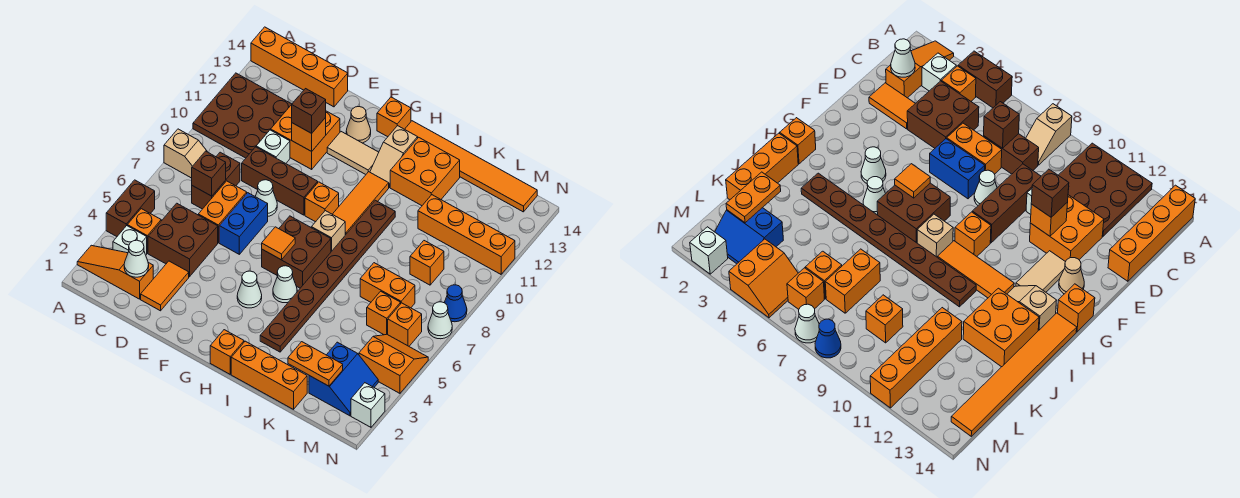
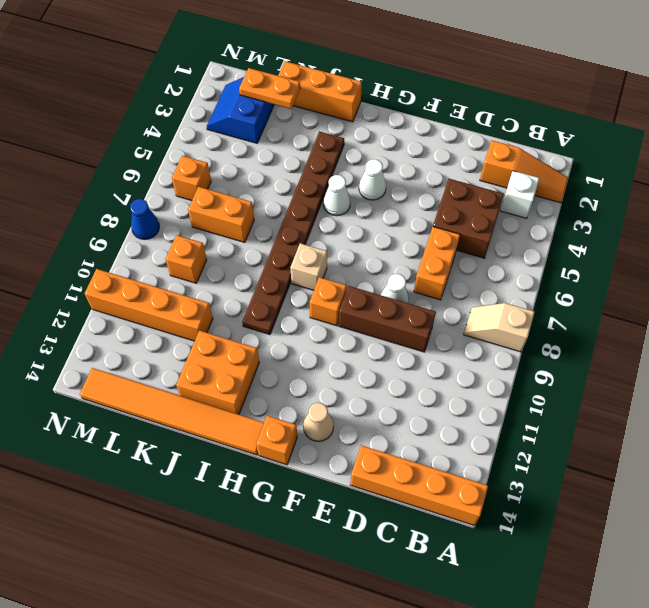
none -> brown brick A4:A5 level 1
none -> brown plate A10:C12 level 1
none -> orange brick B4 level 1
none -> brown brick C7:C8 level 1

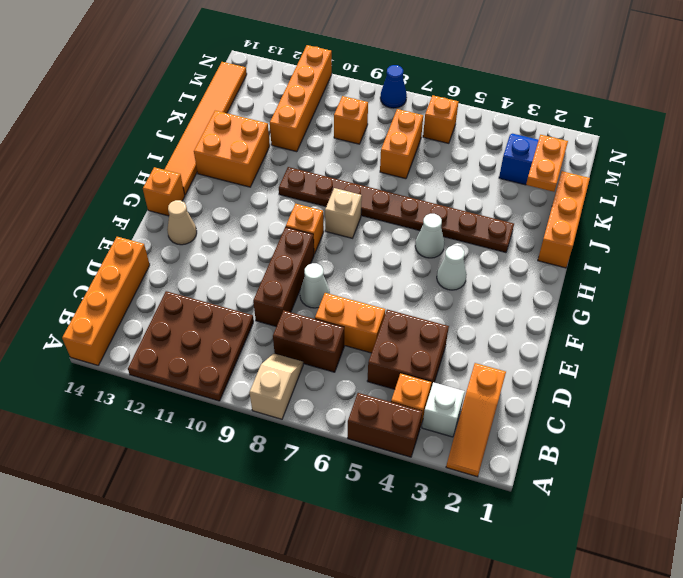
none -> orange tile D2:D3 level 1
none -> white brick D10 level 1
none -> orange brick D11:E12 level 1
none -> blue brick E6:E7 level 1

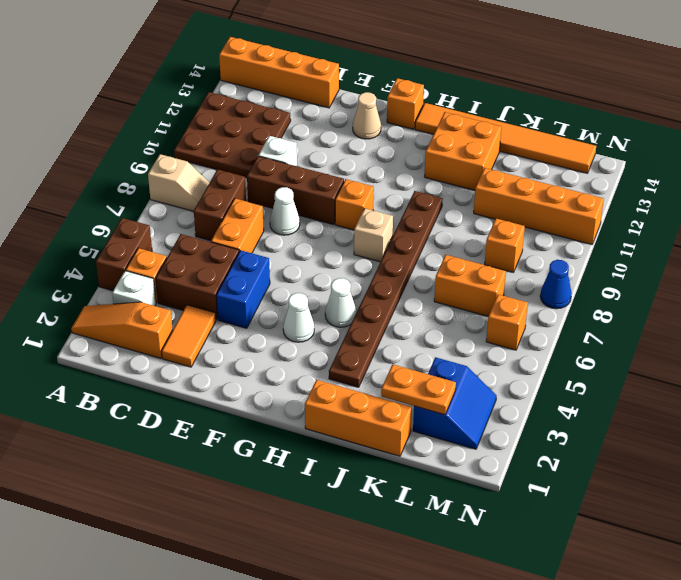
blue brick E4:E5 level 1 -> blue brick E6:E7 level 1
none -> orange brick D11:E12 level 1
none -> tan tile F12:G12 level 1
none -> brown brick G6:H7 level 1
none -> orange brick H1 level 1

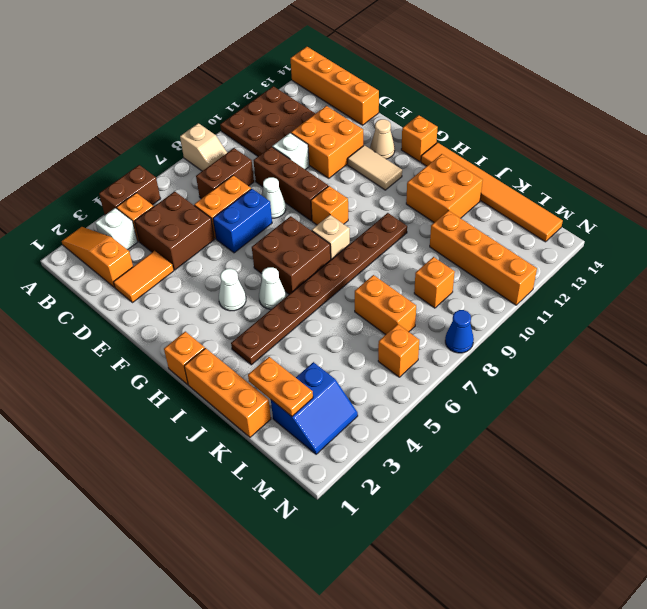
none -> orange tile H9:H11 level 1
none -> tan slope H12:H13 level 1 top 13
none -> orange brick L6 level 1
none -> orange slope M4:N5 level 1 top 4

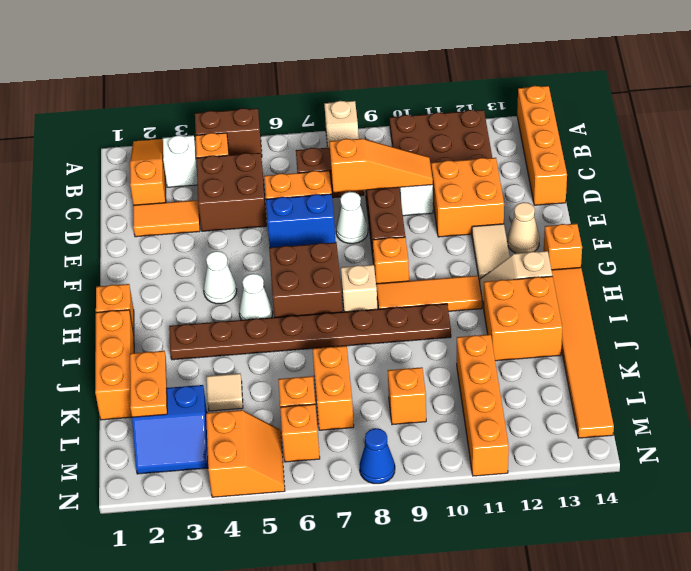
orange slope D8:D10 level 2 top 8 -> none
tan tile K4 level 1 -> none
none -> white brick N2 level 1
none -> white cone N7 level 1
none -> white cone C2 level 2
none -> brown brick C7 level 2

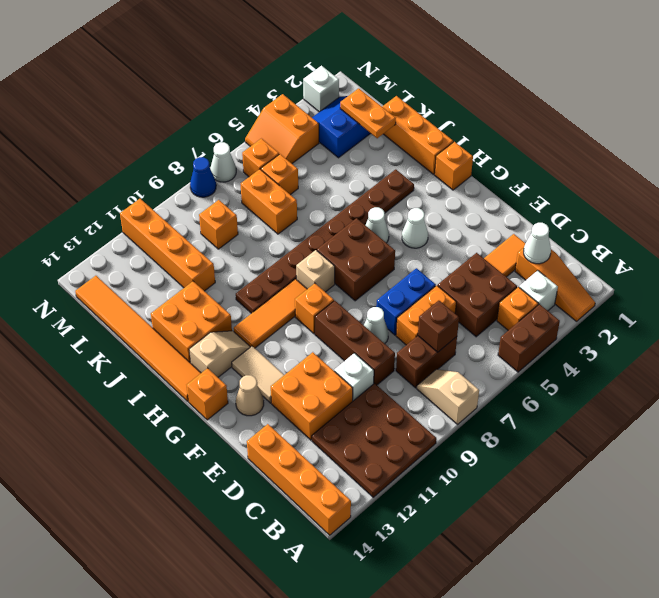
none -> orange brick E11 level 2
none -> orange tile G6 level 2
none -> brown brick E11 level 3

